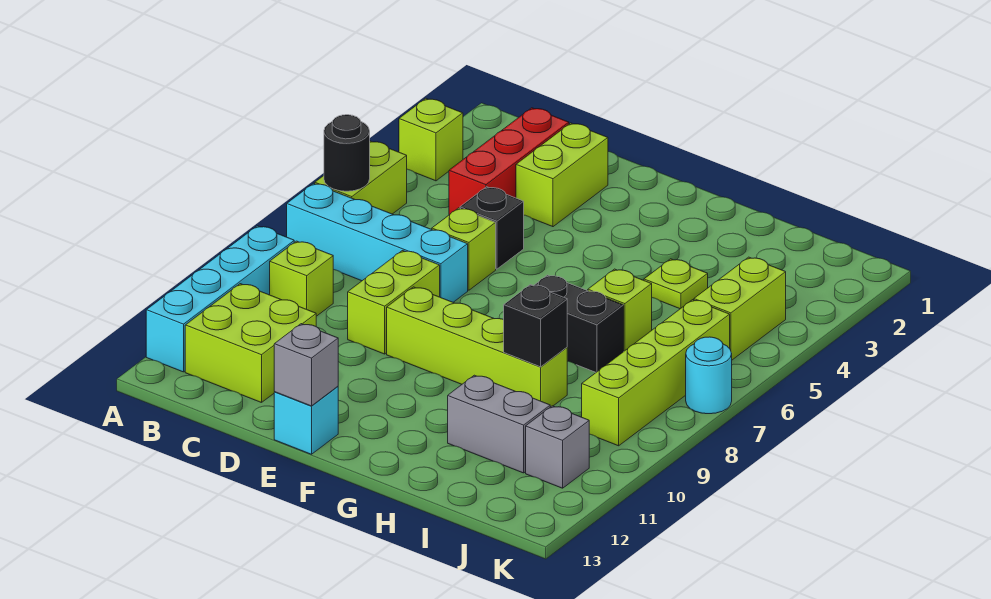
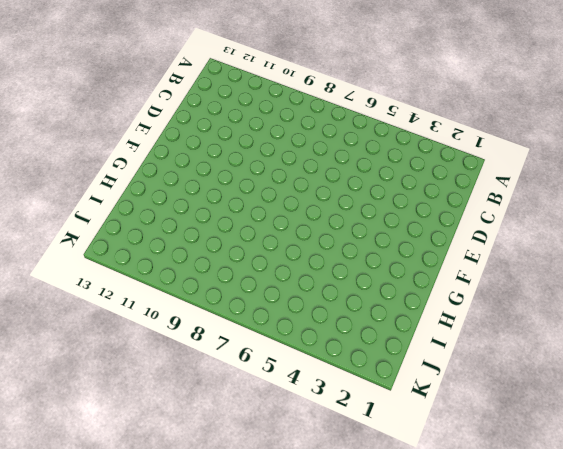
none -> lime brick A3 level 1
none -> lime brick A5:A6 level 1
none -> cyan brick A7:D7 level 1

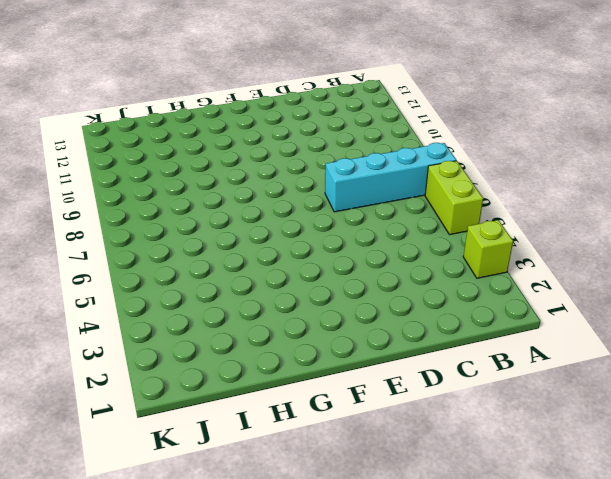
none -> cyan brick A9:A12 level 1
none -> lime brick B9 level 1
none -> lime brick B11:C12 level 1

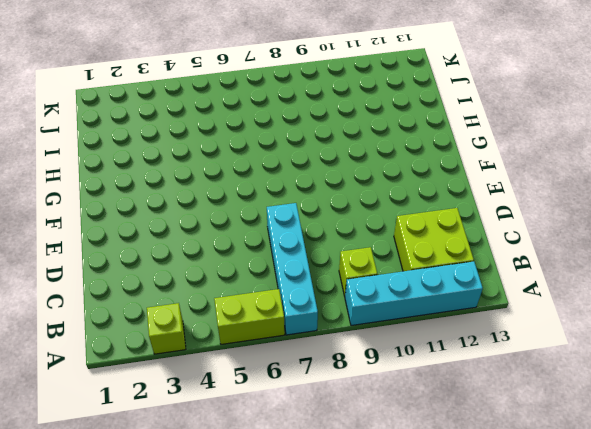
none -> red brick C2:C4 level 1
none -> lime brick D2:D3 level 1
none -> black brick D5 level 1

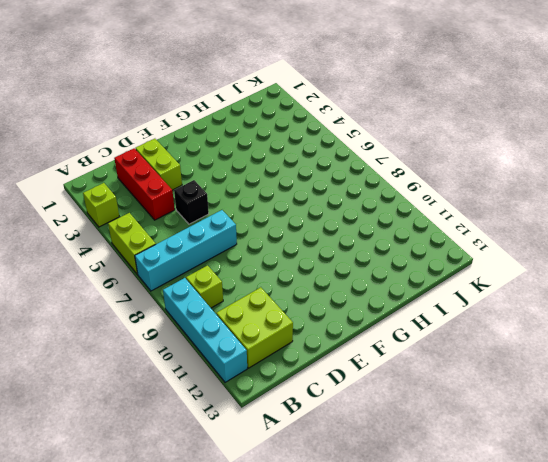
none -> lime brick D6 level 1
none -> lime brick D8:D9 level 1
none -> lime brick E9:H9 level 1

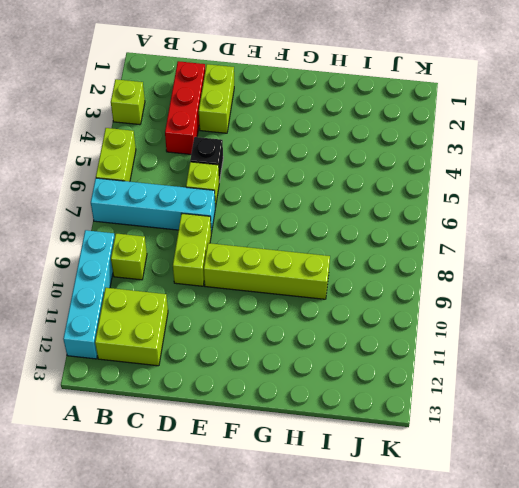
none -> cyan brick E13 level 1
none -> black brick G7:H7 level 1
none -> lime plate H4 level 1

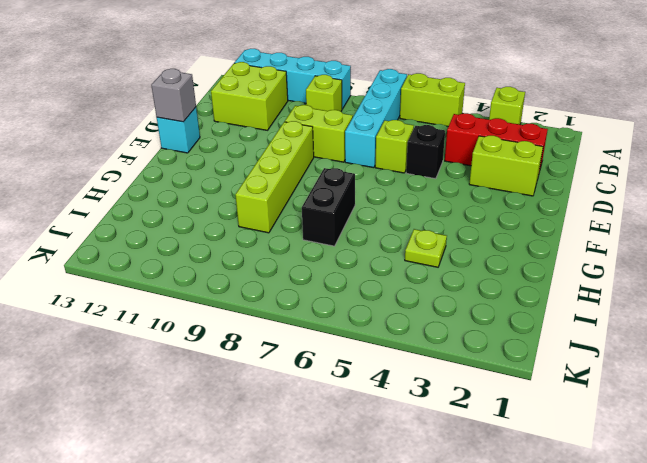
none -> lime brick H6 level 1
none -> grey brick H11:I11 level 1
none -> lime brick J4:J5 level 1

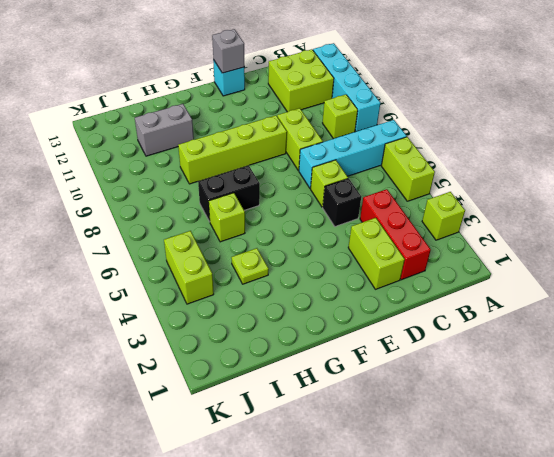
none -> lime brick J6:J9 level 1
none -> grey brick J11 level 1
none -> cyan round brick K7 level 1

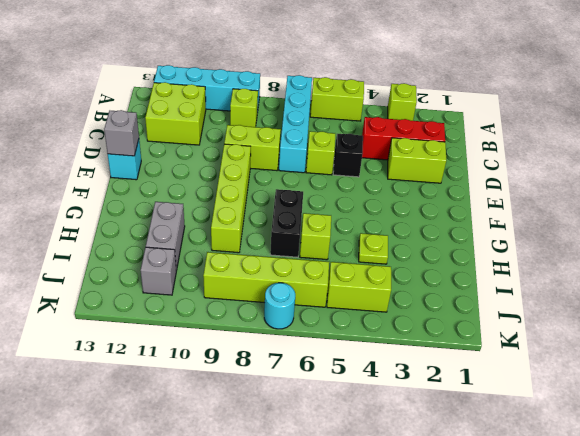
none -> black round brick A6 level 2
none -> black brick H9 level 2

